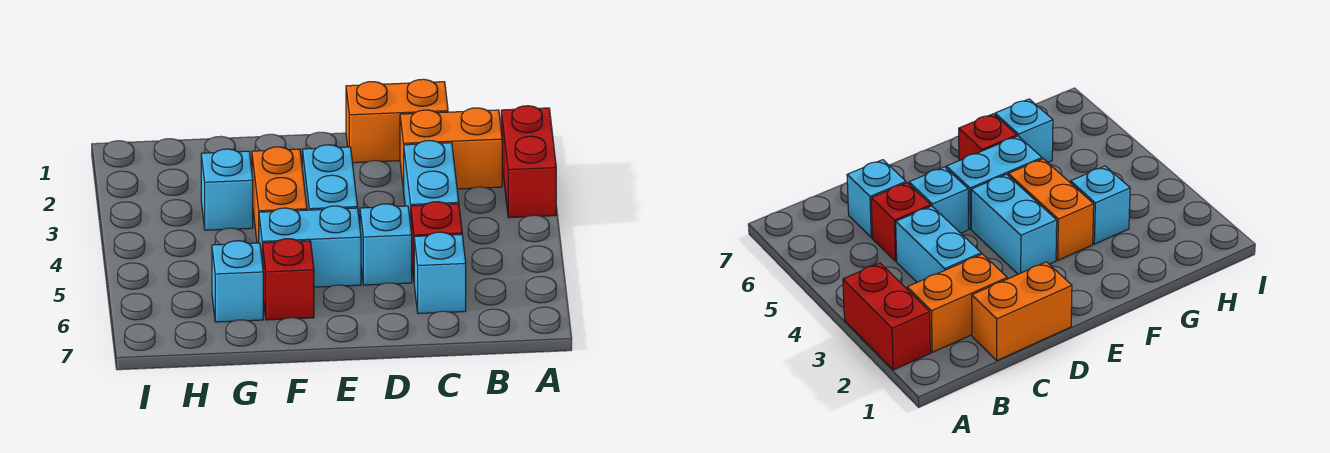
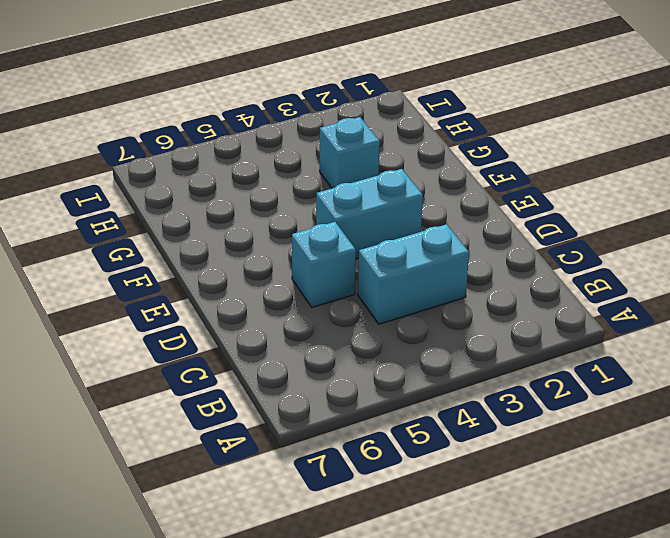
none -> red brick A2:A3 level 1
none -> orange brick B2:C2 level 1
none -> orange brick C1:D1 level 1

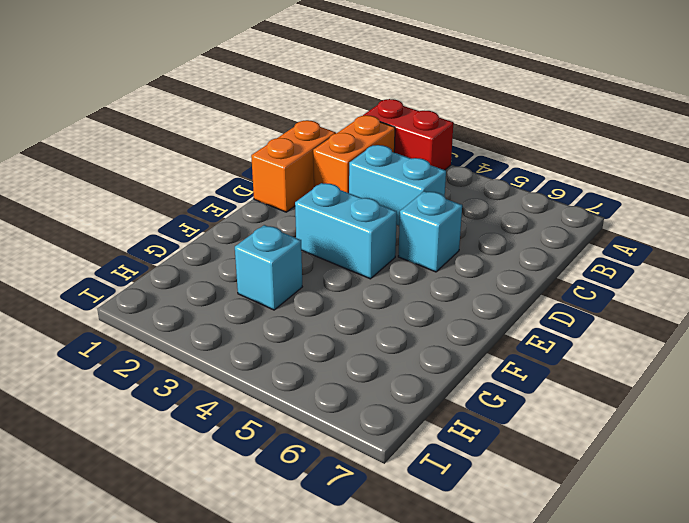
none -> red brick C5 level 1
none -> cyan brick C6 level 1
none -> cyan brick E5:F5 level 1

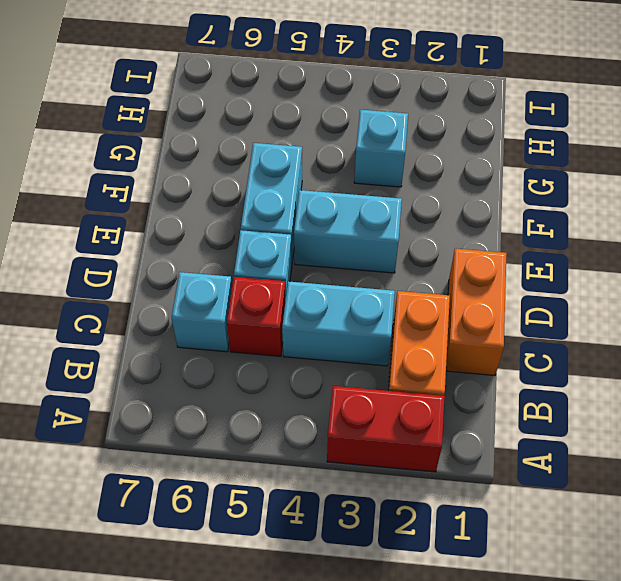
none -> orange brick F3:F4 level 1
none -> red brick F6 level 1
none -> cyan brick G6 level 1

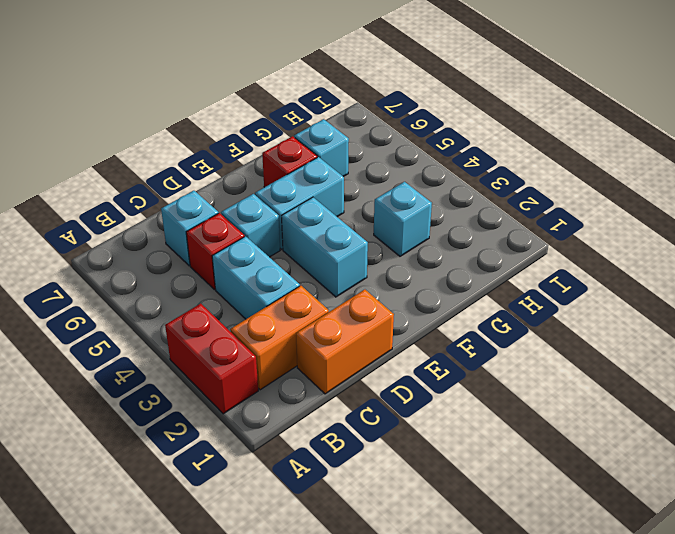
none -> orange brick F3:F4 level 1

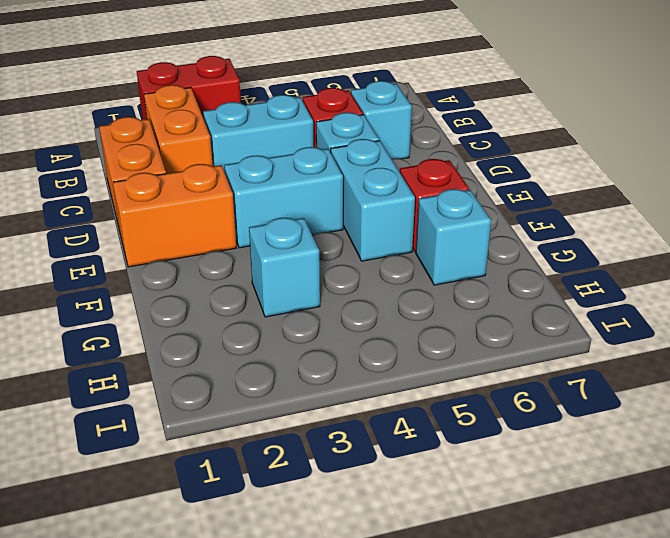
orange brick E1:E2 level 1 -> orange brick F3:F4 level 1

